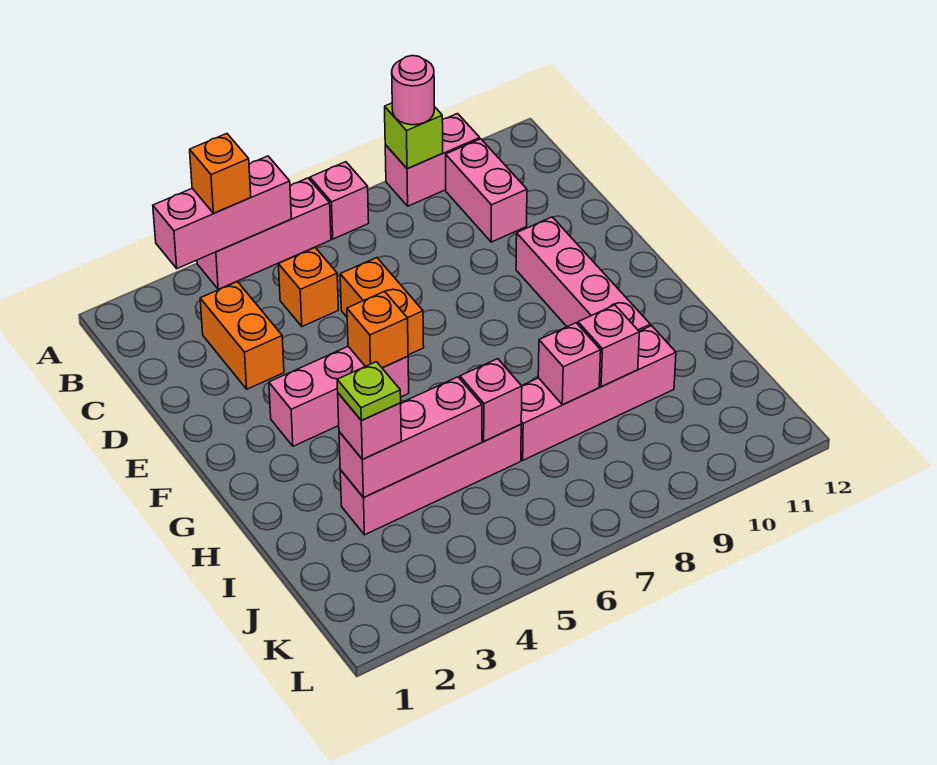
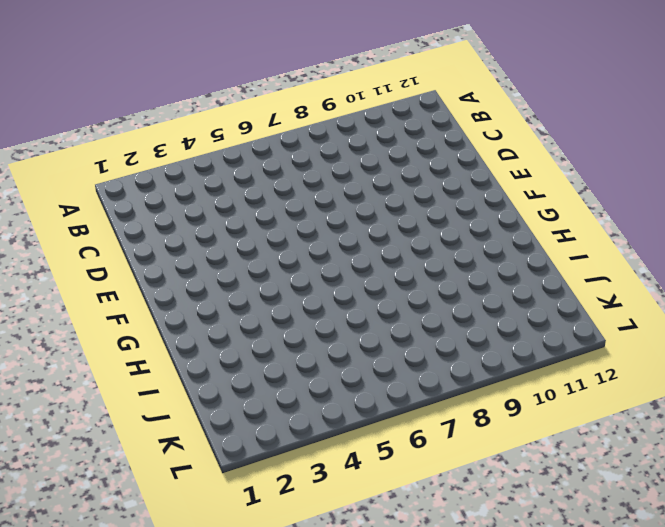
none -> pink brick A4:A6 level 1
none -> pink brick A7 level 1
none -> pink brick A9:A10 level 1

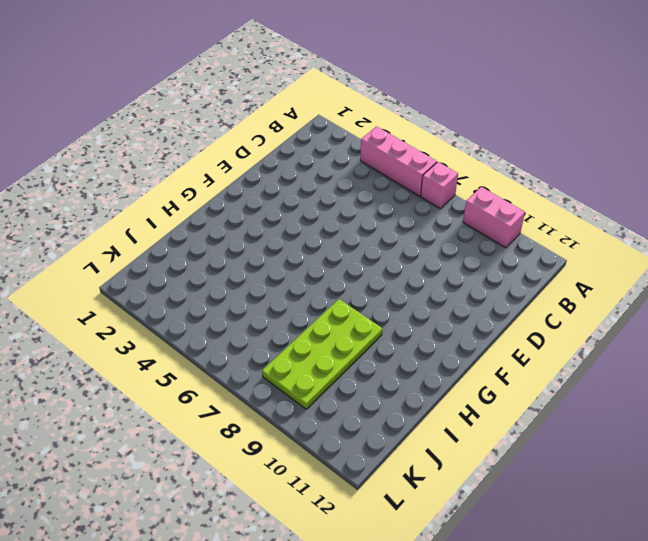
lime plate H8:K9 level 1 -> pink brick I7:I10 level 1
none -> pink brick B10:C10 level 1
none -> orange brick C3:D3 level 1
none -> orange brick C5 level 1

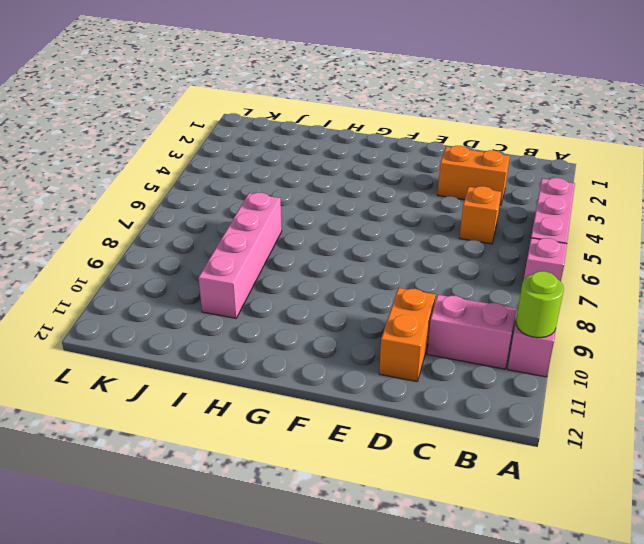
lime round brick A10 level 2 -> none
orange brick D10:D11 level 1 -> orange brick D6:E6 level 1
none -> pink brick E10:H10 level 1
none -> pink brick F3:F5 level 1
none -> pink brick I3:I6 level 1

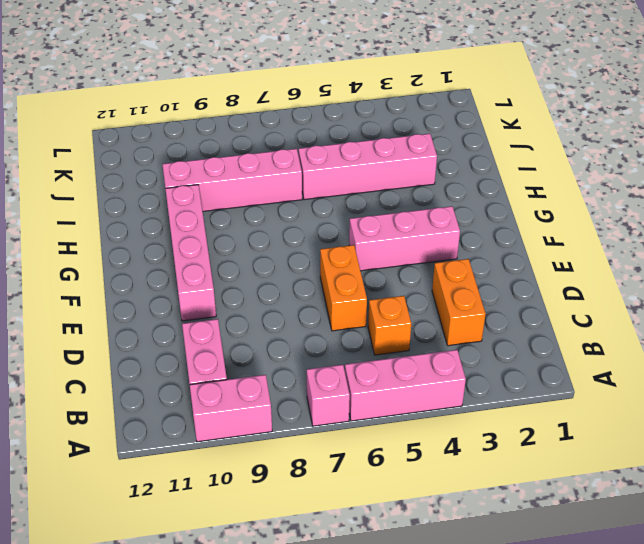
none -> pink brick A3:A5 level 2
none -> lime brick A9 level 2
none -> orange brick F5 level 2

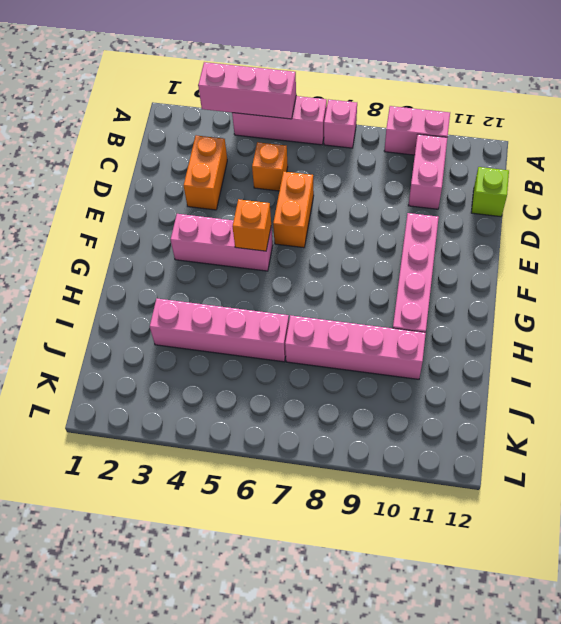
lime brick C12 level 1 -> lime brick A9 level 2
none -> pink brick I3:I5 level 2
none -> pink brick I6 level 2
none -> pink brick I8 level 2

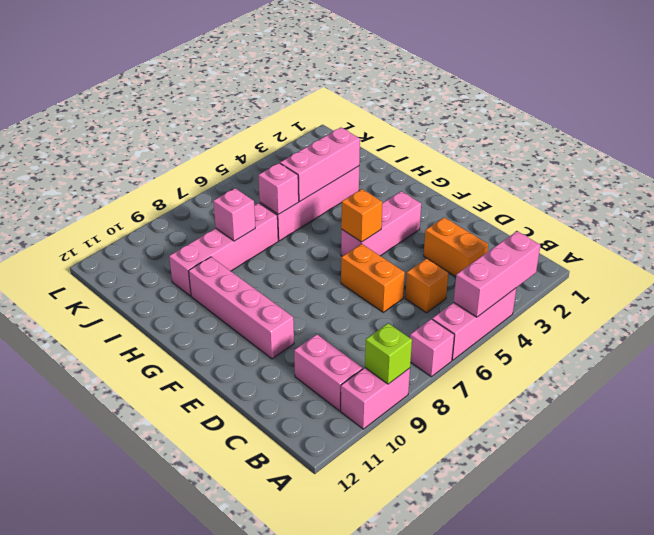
none -> pink brick I9 level 2
none -> orange brick A4 level 3
none -> pink round brick A9 level 3

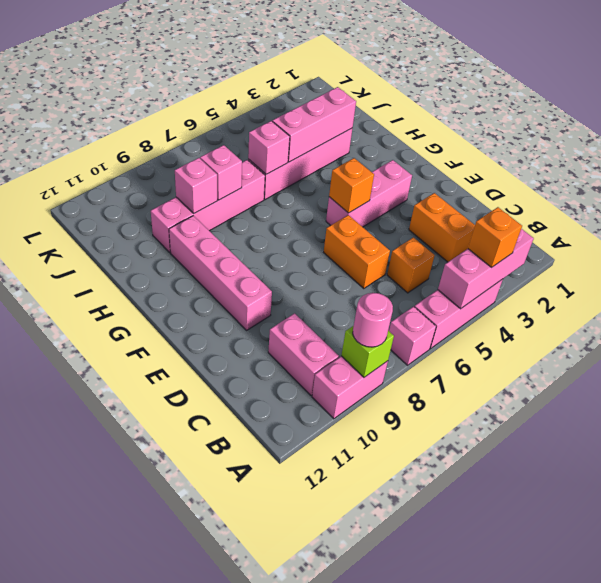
none -> pink brick I3 level 3
none -> lime plate I3 level 4

